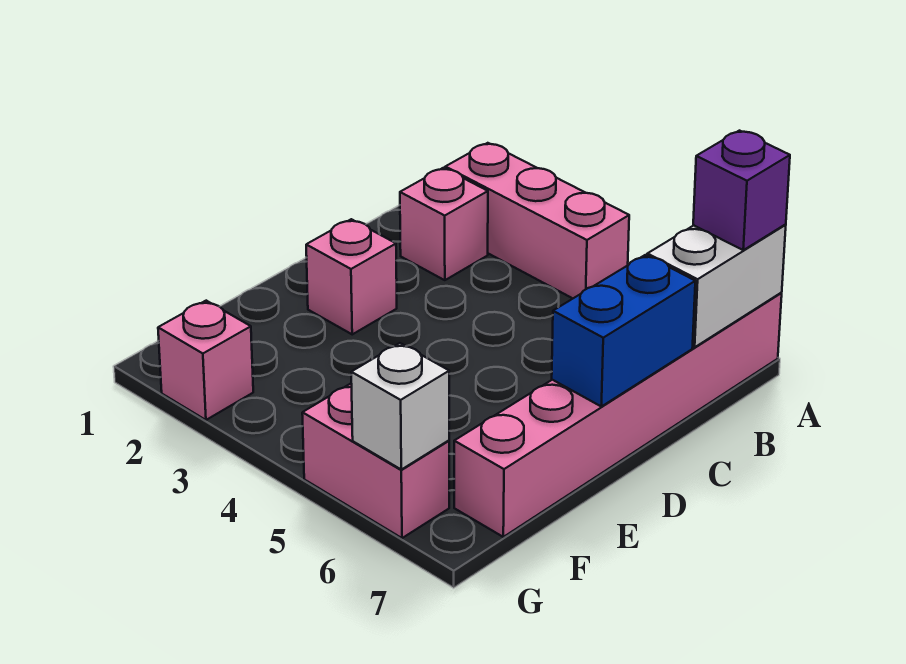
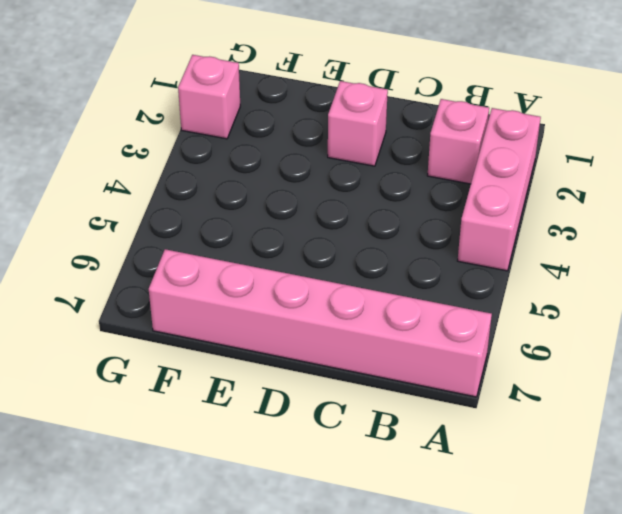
none -> pink brick G5:G6 level 1
none -> white brick A7:B7 level 2

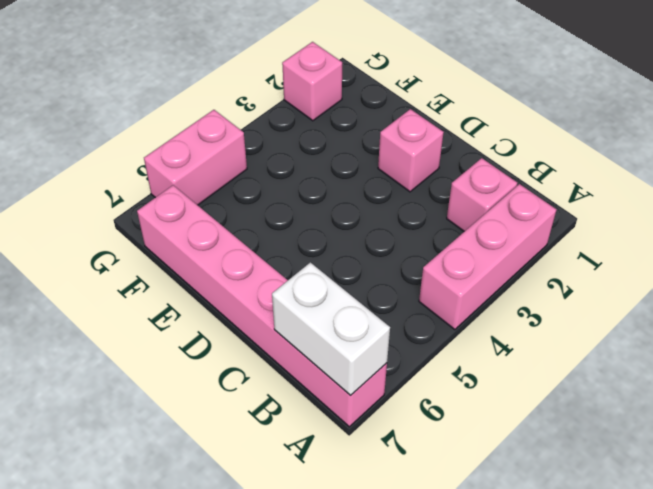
none -> blue brick C7:D7 level 2
none -> white brick G6 level 2

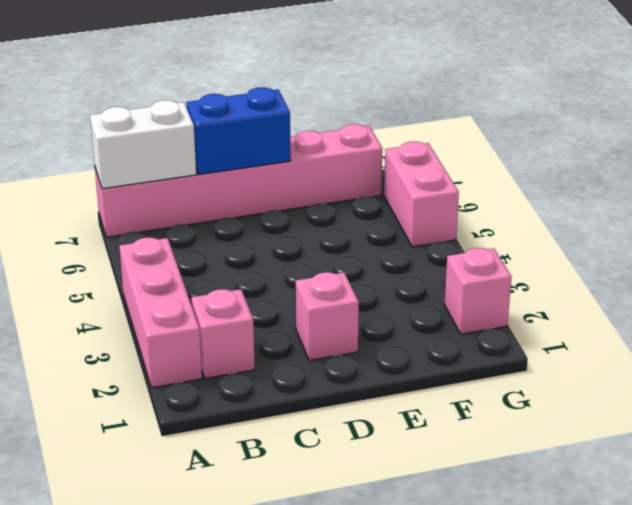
none -> white brick G6 level 2
none -> purple brick A7 level 3

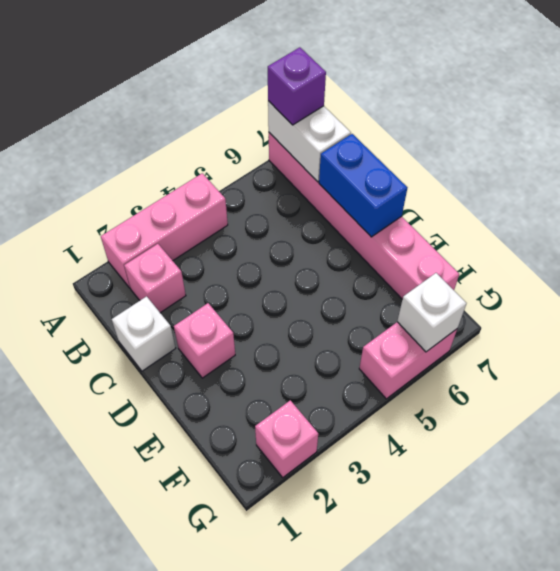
white brick C1 level 1 -> none

